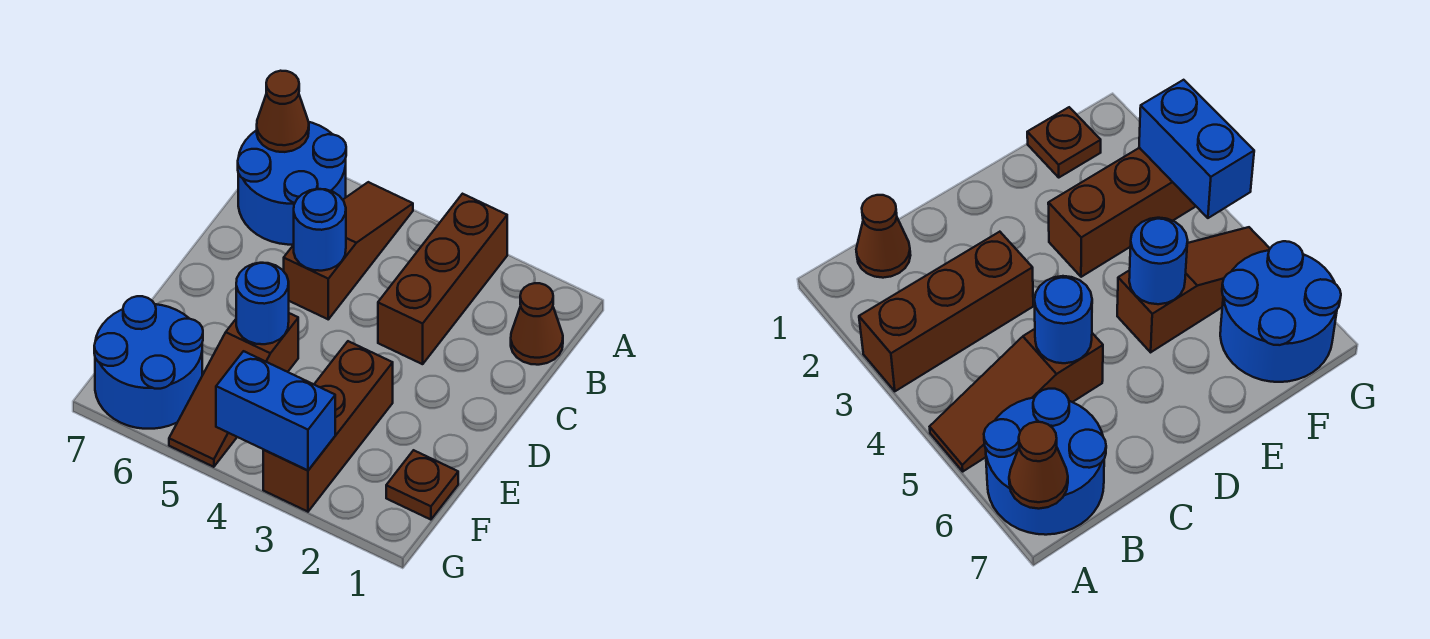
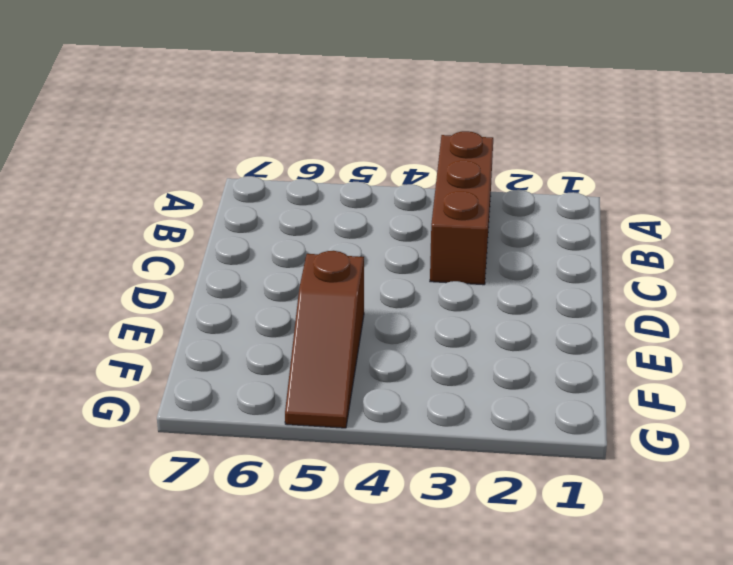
none -> brown slope A5:C5 level 1 top C
none -> blue round brick A6:B7 level 1
none -> brown cone B1 level 1

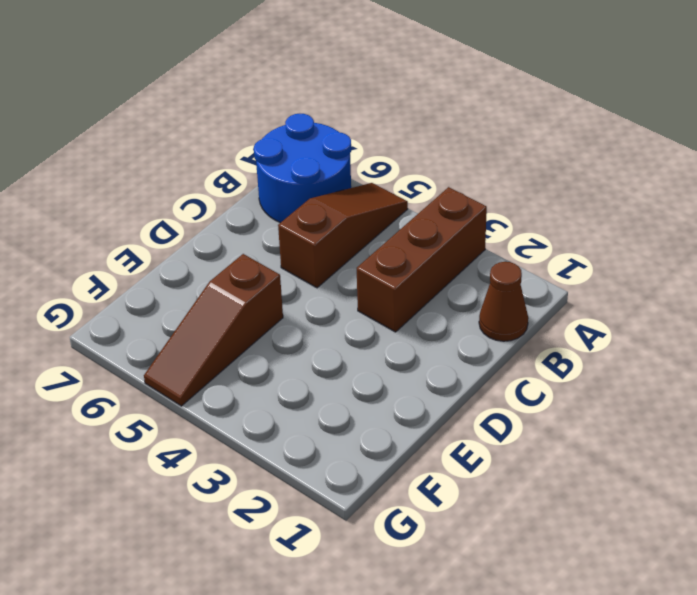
none -> brown brick E3:G3 level 1
none -> brown plate F1 level 1
none -> blue round brick F6:G7 level 1

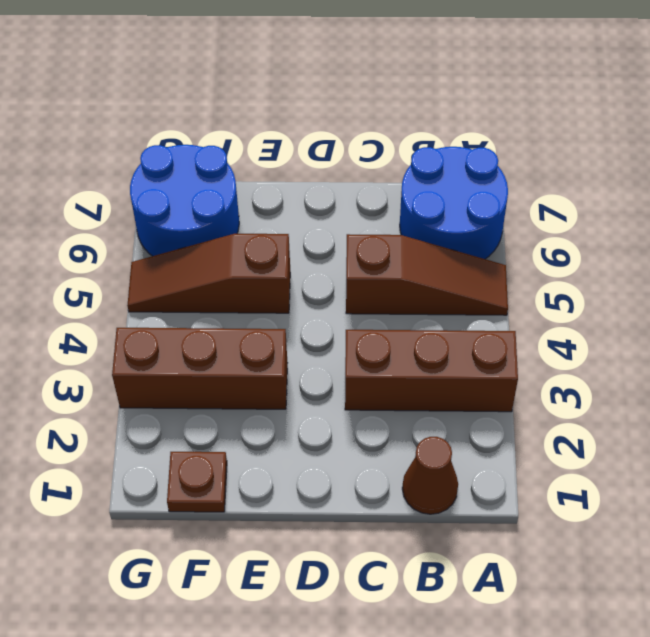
none -> brown cone A7 level 2
none -> blue round brick C5 level 2
none -> blue round brick E5 level 2

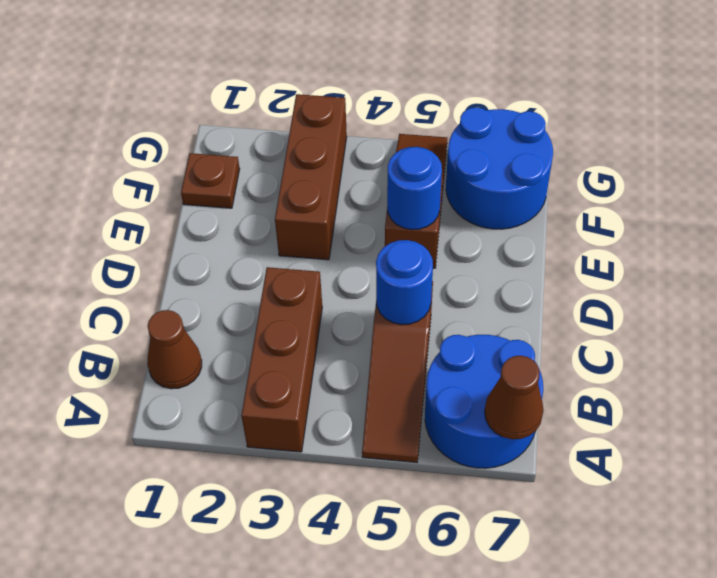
none -> blue brick G3:G4 level 2

